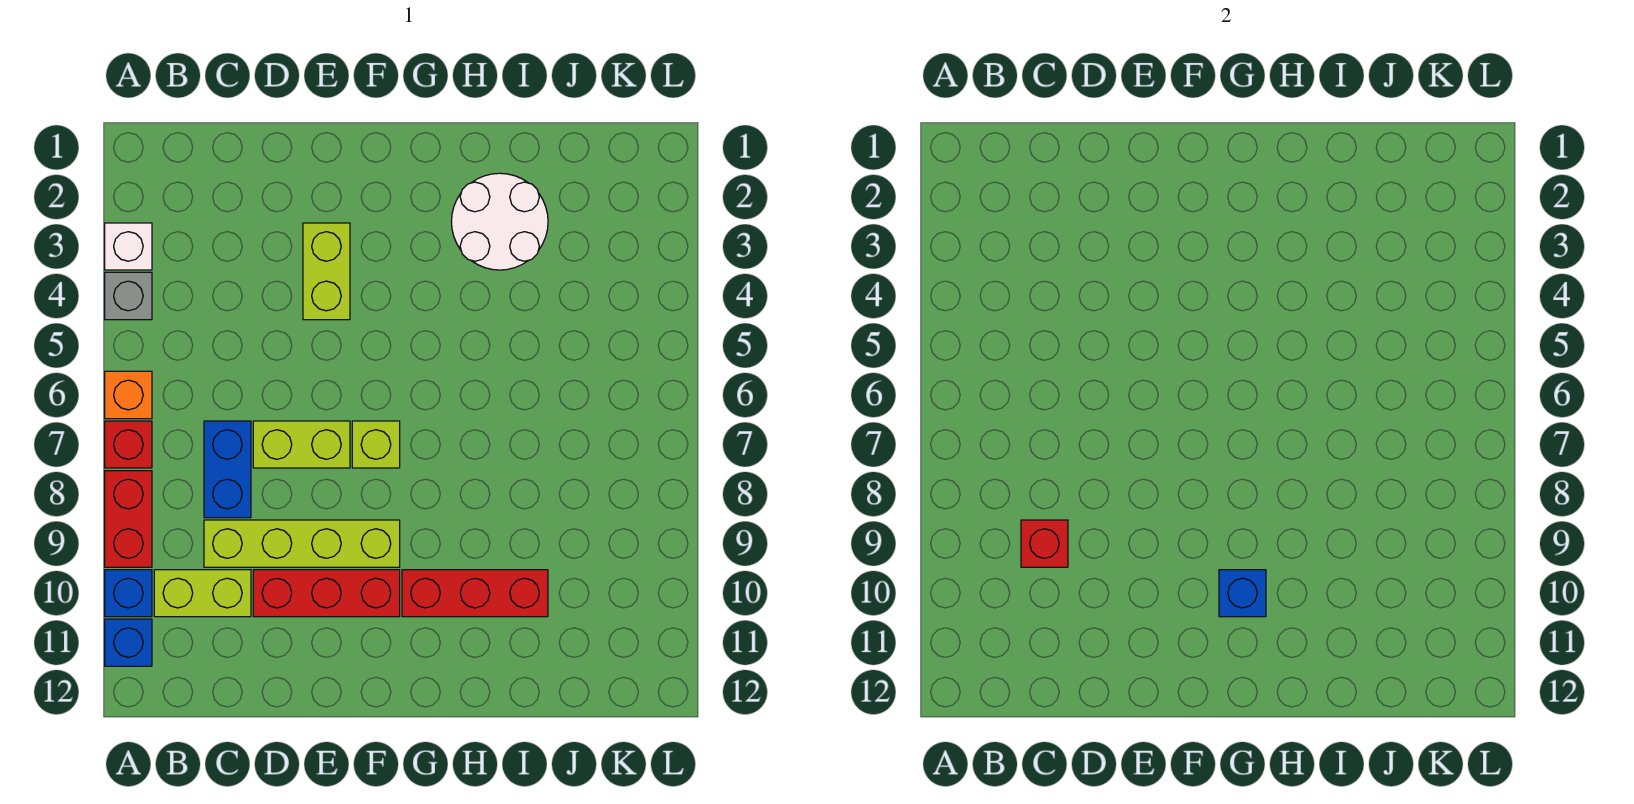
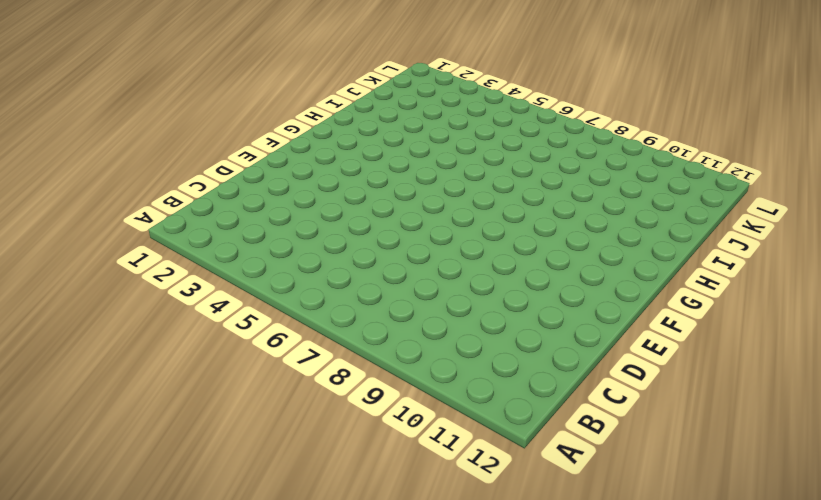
none -> white brick A3 level 1
none -> grey brick A4 level 1
none -> orange brick A6 level 1

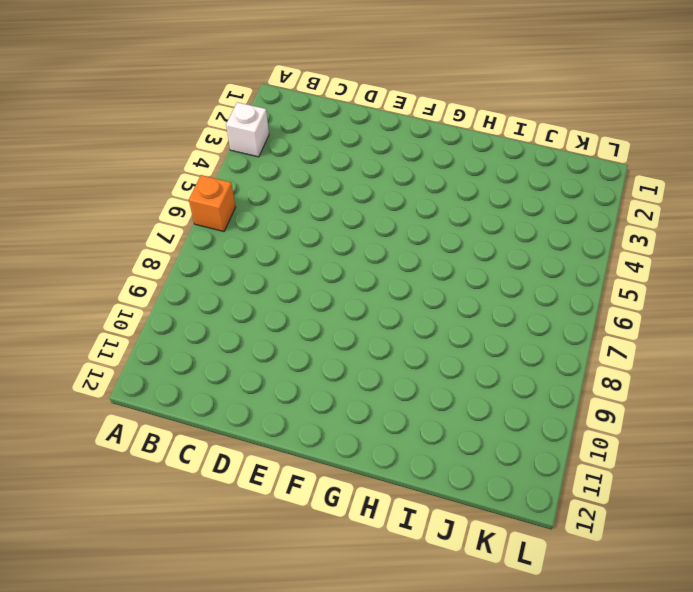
none -> grey brick A4 level 1
none -> red brick A7 level 1
none -> red brick A8:A9 level 1

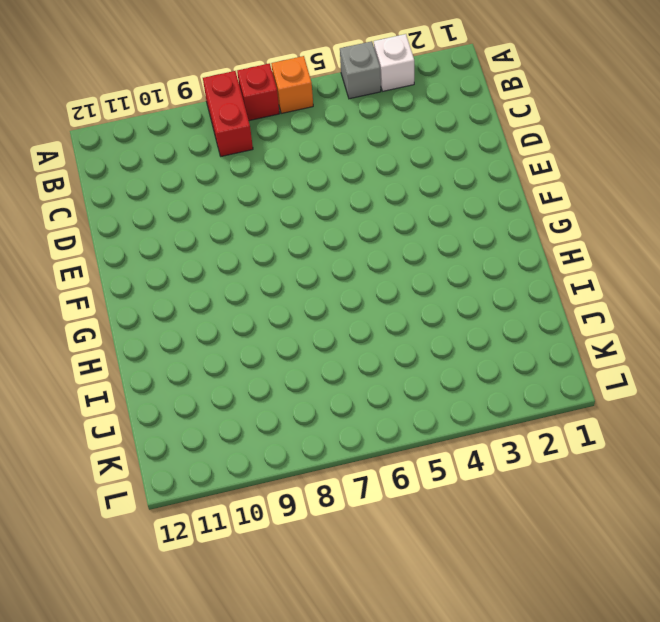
red brick A8:B8 level 1 -> red brick A8:A9 level 1
none -> blue brick A10 level 1
none -> blue brick A11 level 1
none -> lime brick B10:C10 level 1

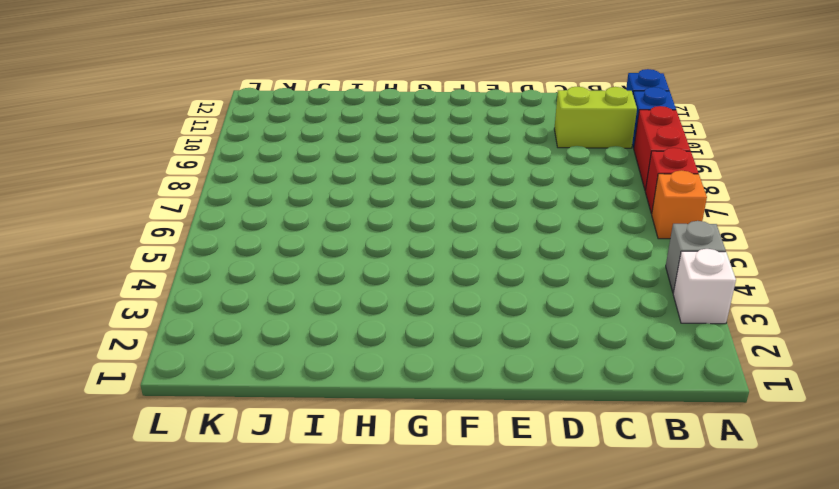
none -> blue brick C7:C8 level 1
none -> lime brick C9:F9 level 1
none -> lime brick D7:E7 level 1

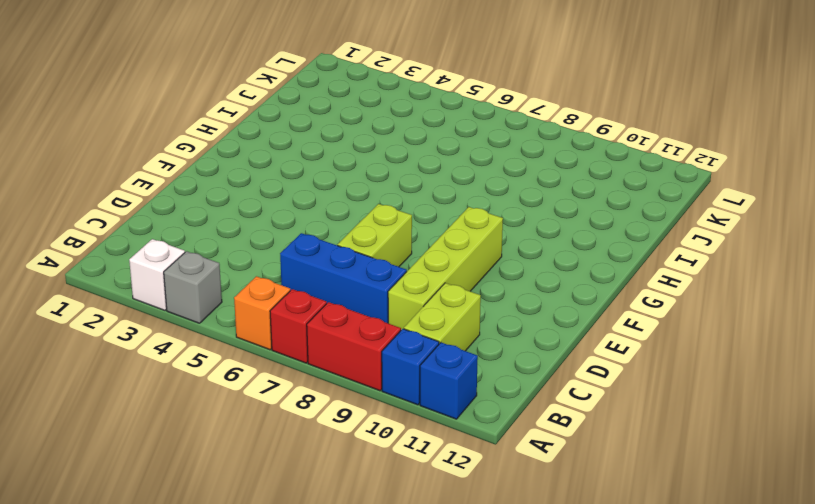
blue brick C6:C8 level 1 -> blue brick C7:C8 level 1
none -> red brick D10:F10 level 1
none -> lime brick E3:E4 level 1
none -> lime brick F7 level 1

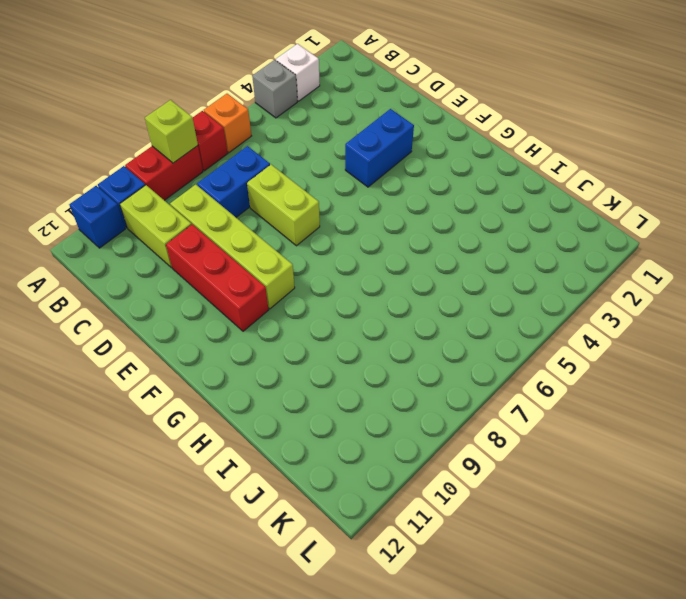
lime brick A8 level 2 -> lime brick F7 level 1
blue brick E3:E4 level 1 -> lime brick E3:E4 level 1
none -> red brick G10:I10 level 1
none -> white round brick H2:I3 level 1
none -> red brick C9 level 2

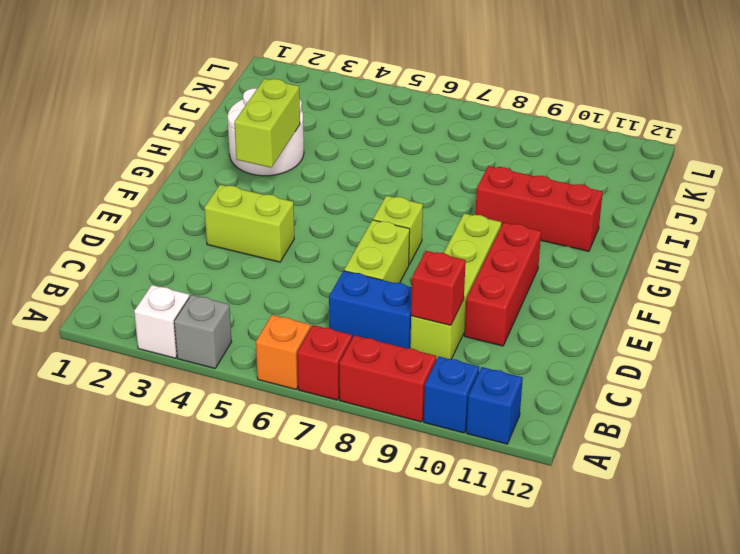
lime brick G3:H3 level 2 -> lime brick B10:C10 level 1
red brick H9:H11 level 1 -> red brick G10:I10 level 1
none -> blue brick G10 level 2

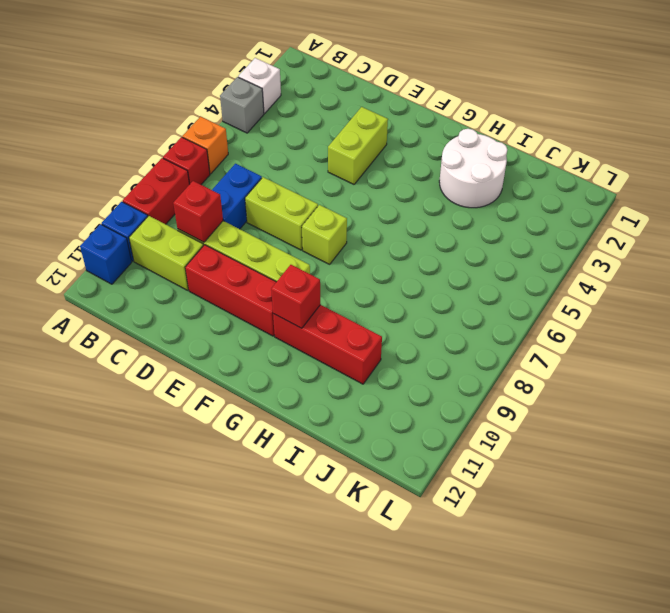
red brick G10 level 2 -> blue brick G10 level 2

